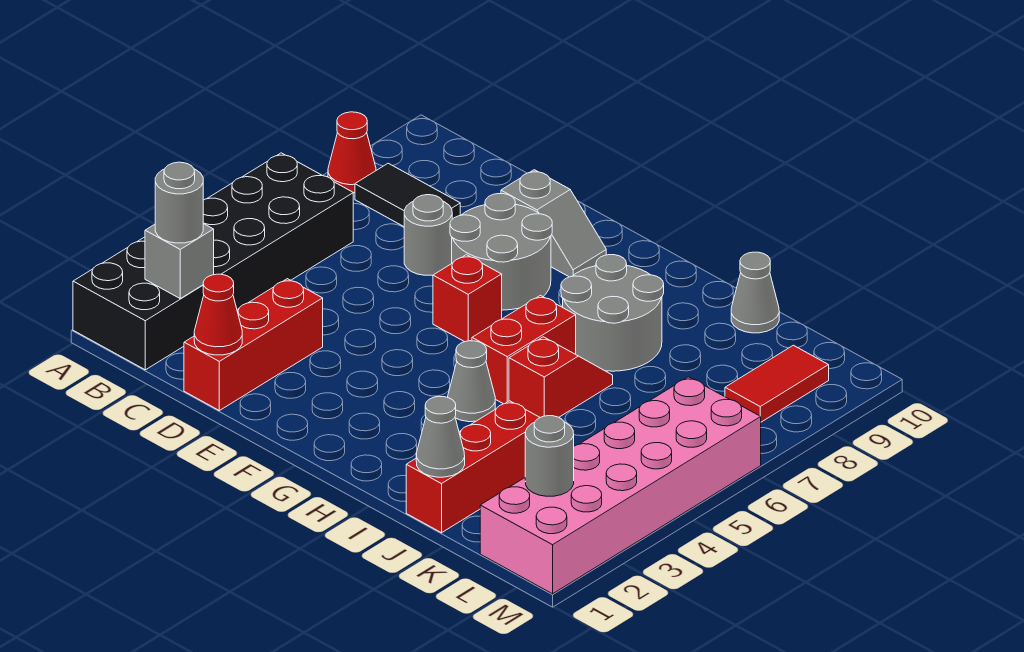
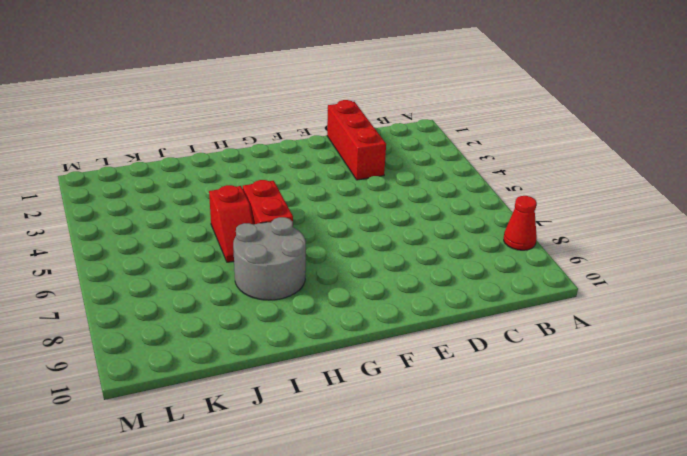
none -> black brick A1:B6 level 1
none -> black tile B8:C8 level 1
none -> grey round brick D7 level 1

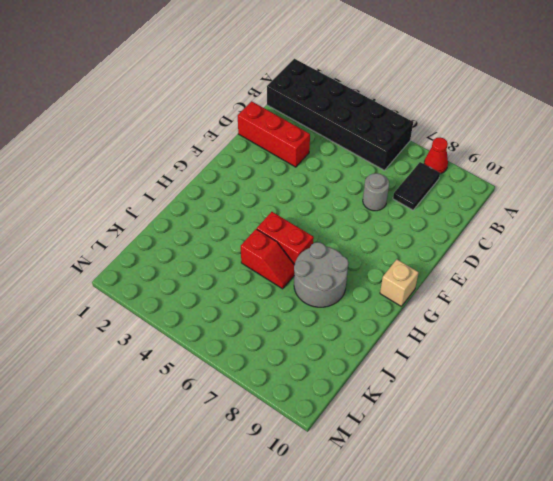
tan brick G10 level 1 -> none
none -> grey round brick E7:F8 level 1
none -> grey slope E9:F9 level 1 top E
none -> red brick F6 level 1

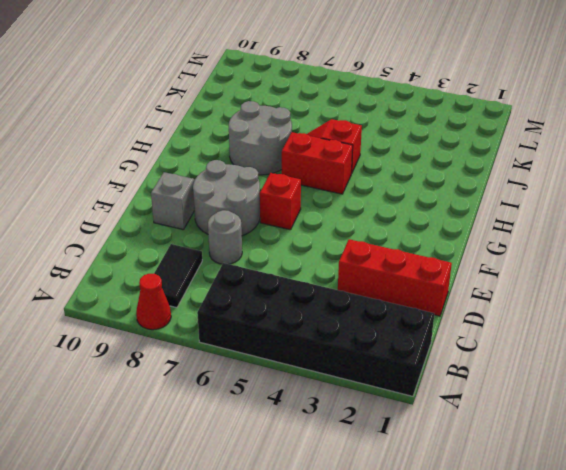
none -> grey cone H4 level 1
none -> red brick J1:J3 level 1
none -> grey cone J10 level 1

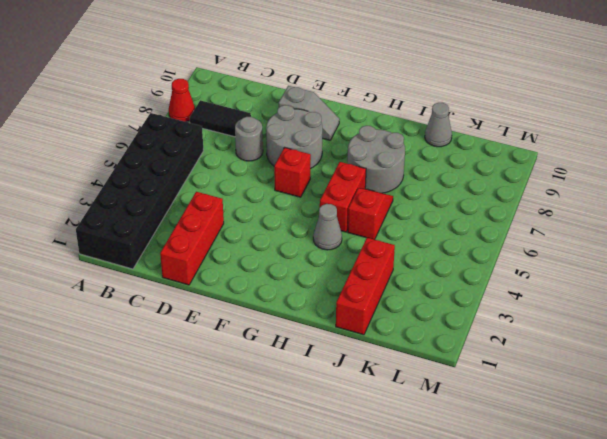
none -> pink brick L1:M6 level 1
none -> red tile L8:L9 level 1
none -> grey brick B2 level 2

